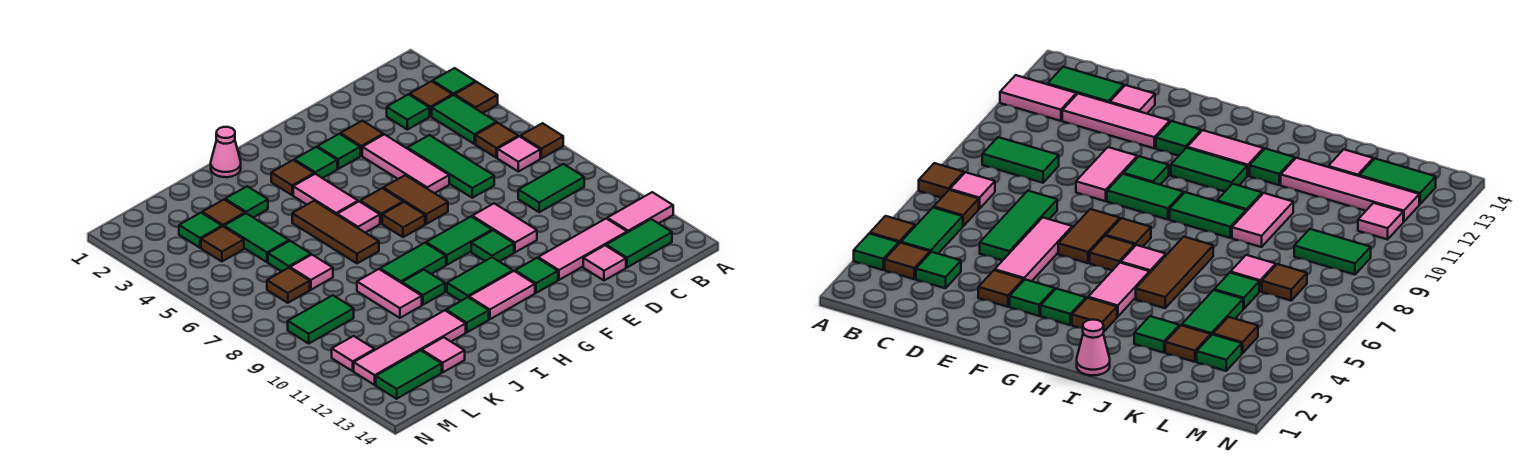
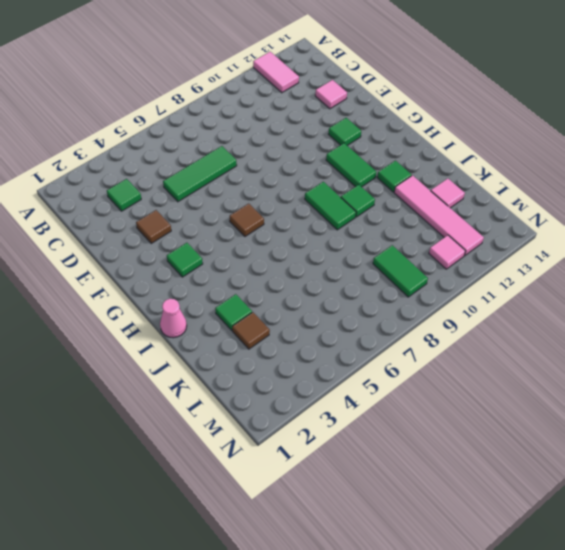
none -> green tile A3 level 1
none -> brown tile A4 level 1
none -> brown tile A7 level 1
none -> brown tile B3 level 1

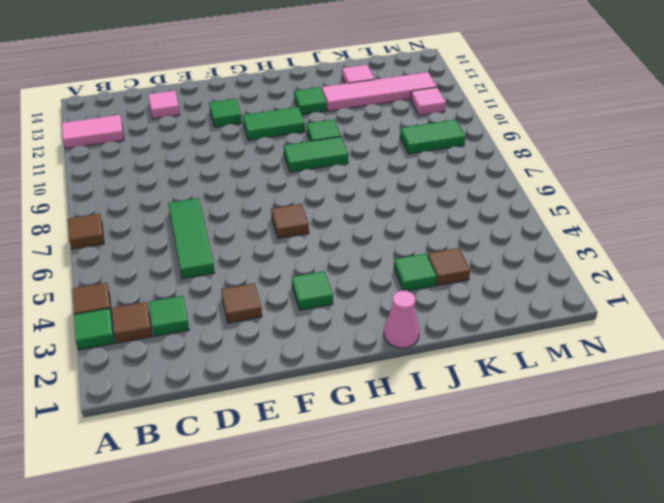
none -> green tile B4:B5 level 1
none -> brown tile B6 level 1
none -> pink tile B7 level 1
none -> green tile B9:C9 level 1

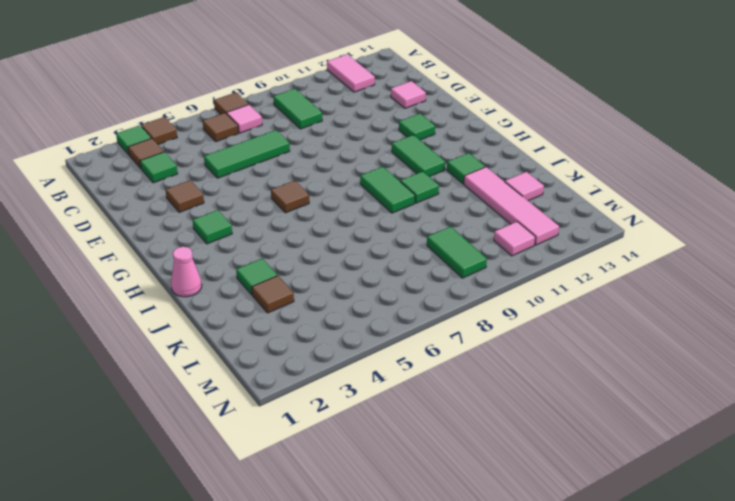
none -> green tile B4:B5 level 1
none -> green tile B13:C13 level 1
none -> pink tile C12:E12 level 1
none -> pink tile E4:E6 level 1

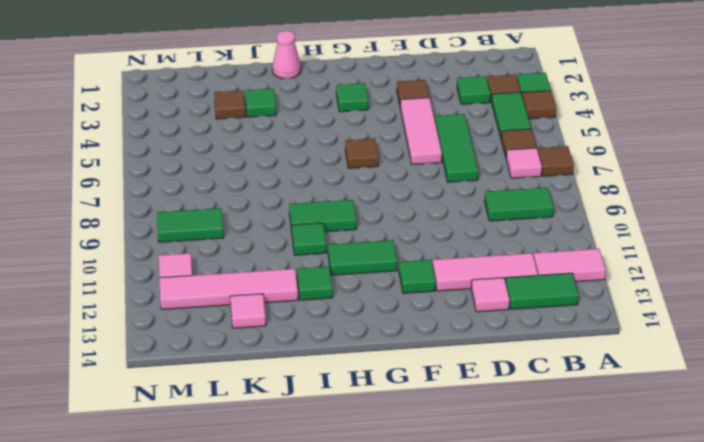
none -> pink tile E9:E10 level 1
none -> green tile F3 level 1
none -> brown tile F6:F7 level 1
none -> green tile F9:G9 level 1

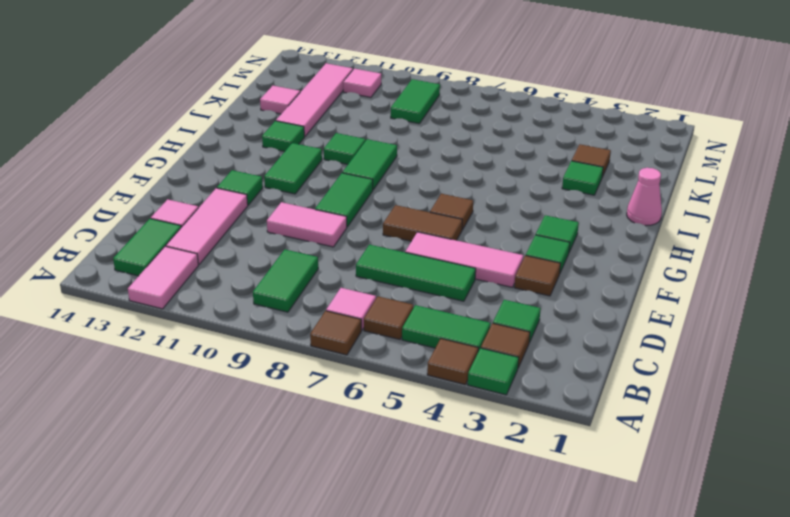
none -> green tile F10 level 1
none -> brown tile G7 level 1
none -> pink tile G12:H12 level 1
none -> brown tile H3 level 1

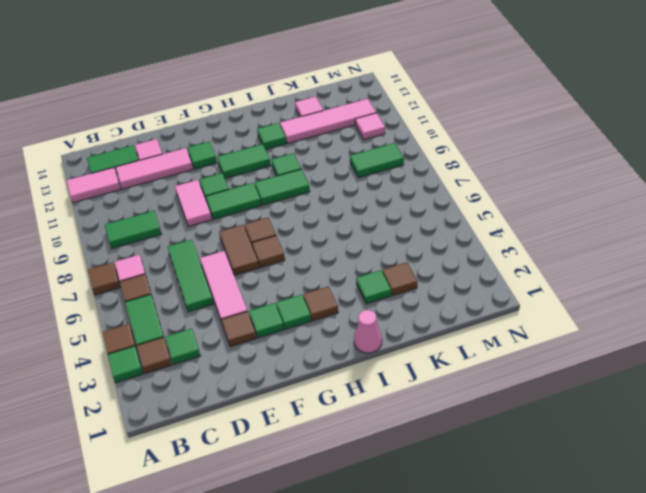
none -> pink tile G12:H12 level 1
none -> pink tile H4:H5 level 1
none -> pink tile H6 level 1
none -> brown tile I5:I7 level 1

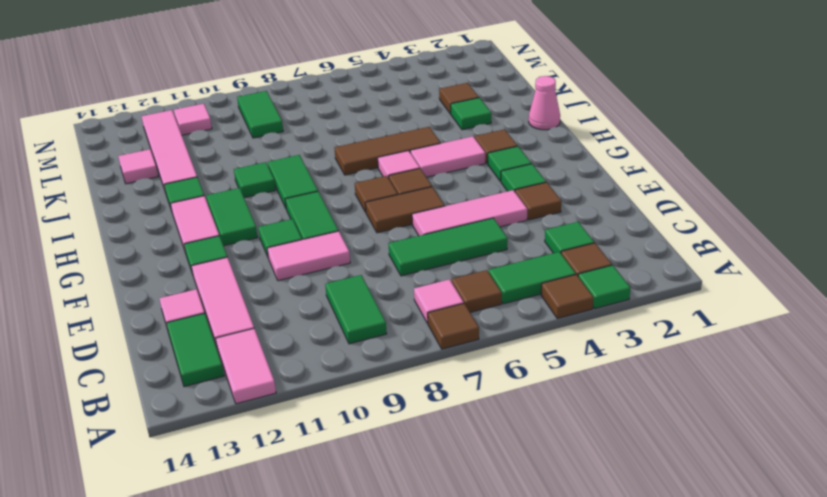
none -> pink tile J9:J10 level 1
none -> green tile K4:K5 level 1
none -> green tile K6 level 1
none -> pink tile K7 level 1

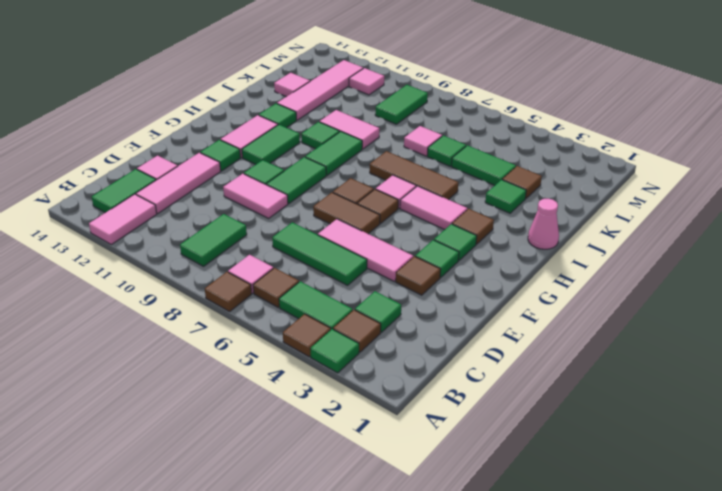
none -> green tile L3 level 1
none -> brown tile L4 level 1
none -> brown tile L7 level 1
none -> green tile L13:M13 level 1

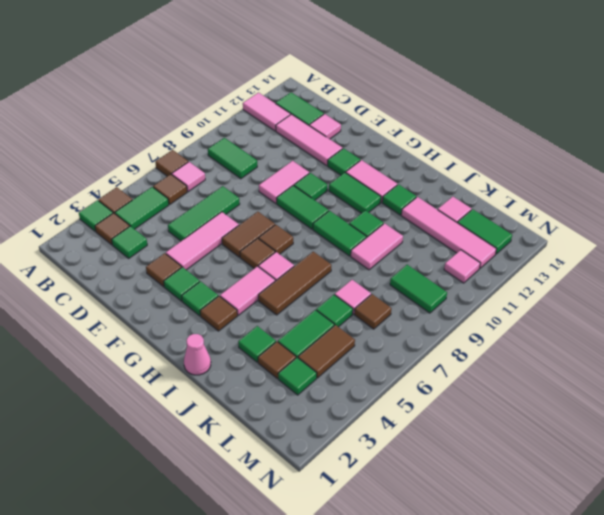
brown tile L4:L5 level 1 -> brown tile L4 level 1

